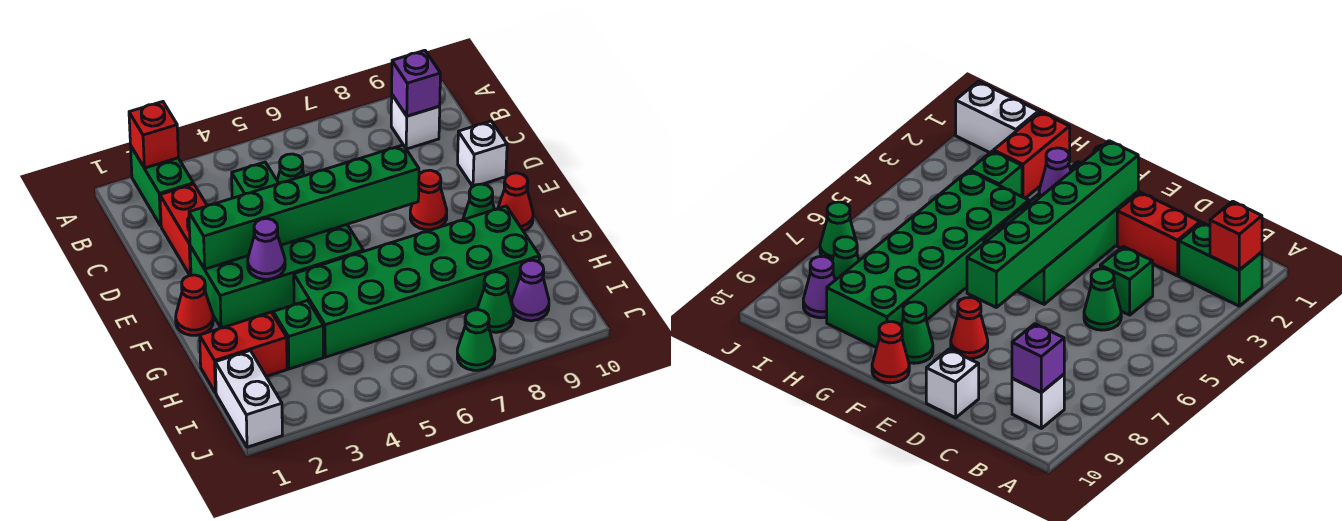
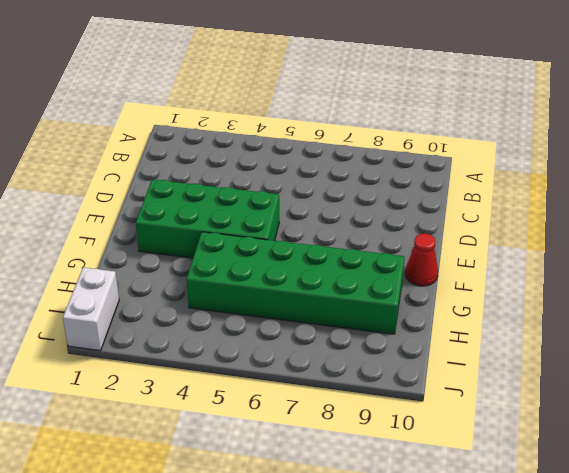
none -> green brick A2:B2 level 1
none -> white brick B9 level 1
none -> red brick C2:D2 level 1

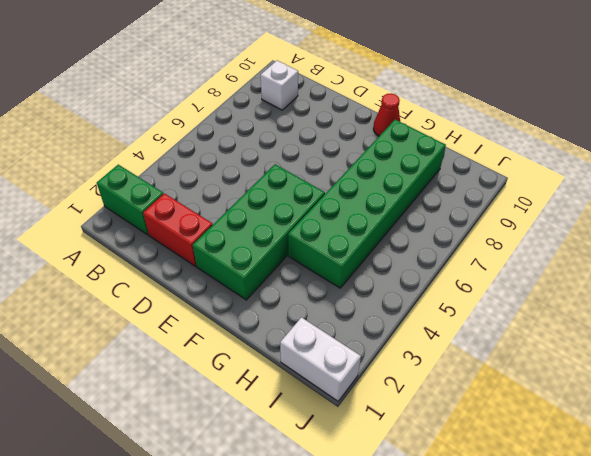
none -> green brick C4 level 1
none -> green cone C5 level 1
none -> white brick D10 level 1

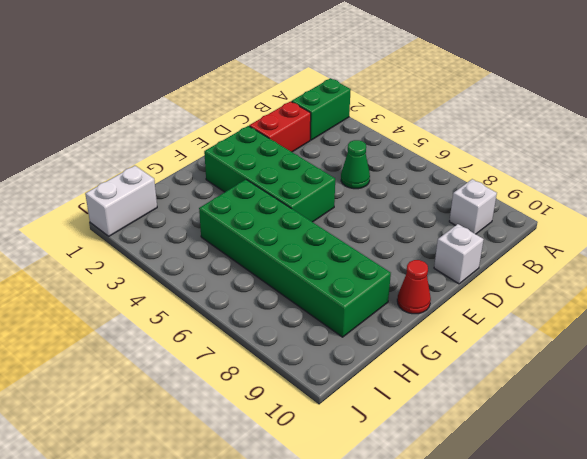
none -> green brick C4 level 1
none -> red cone E8 level 1
none -> red cone F1 level 1

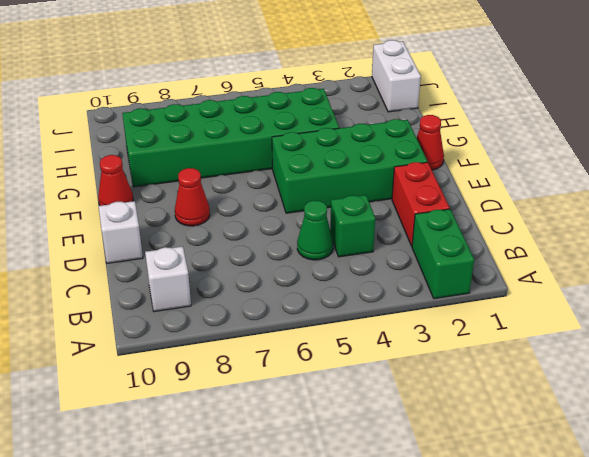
none -> green cone F9 level 1
none -> red brick H1:H2 level 1
none -> green brick H3 level 1

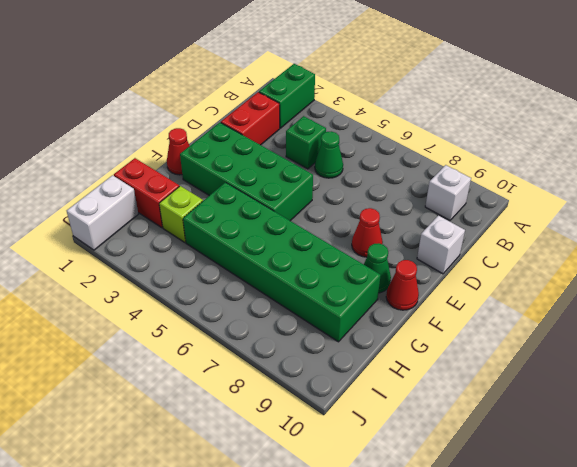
lime brick H3 level 1 -> green brick H3 level 1
none -> green cone I8 level 1
none -> purple cone I9 level 1
none -> green cone J7 level 1

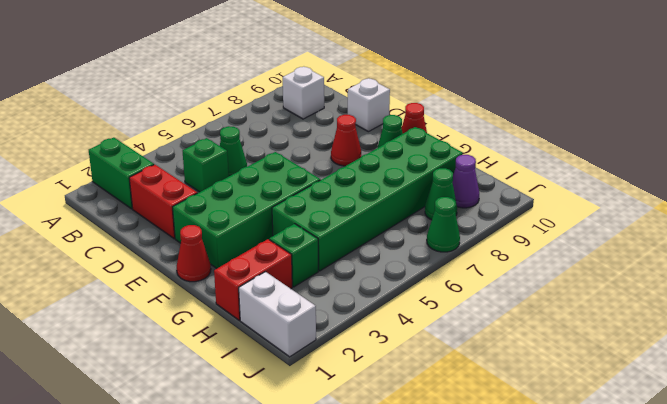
none -> red brick A2 level 2
none -> purple brick B9 level 2
none -> green brick E2:E7 level 2

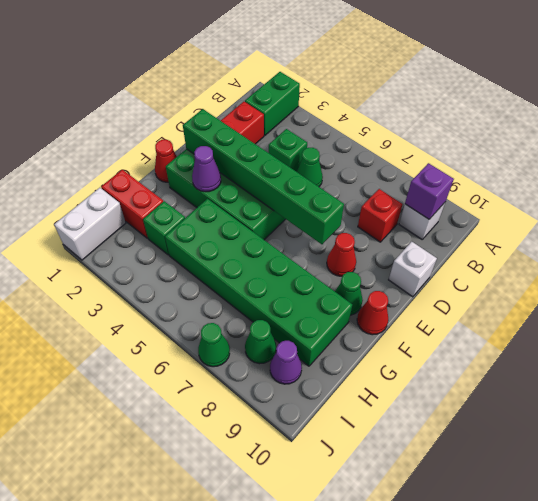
red brick C8 level 1 -> red brick A2 level 2

